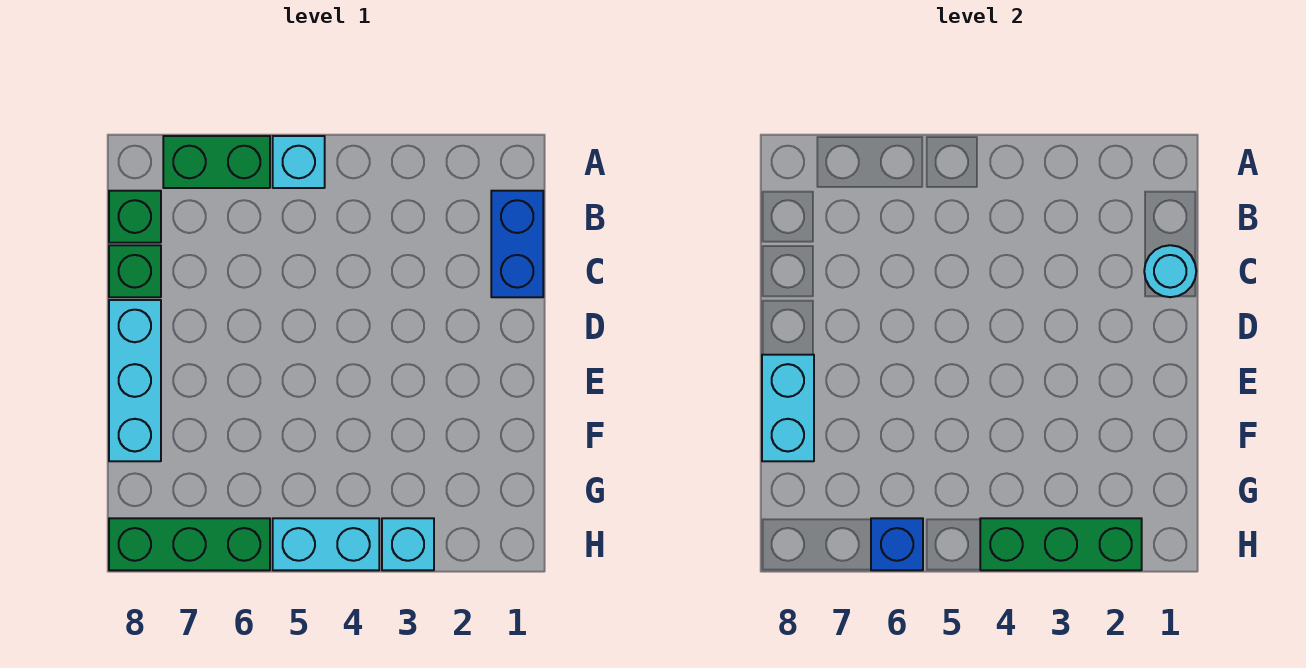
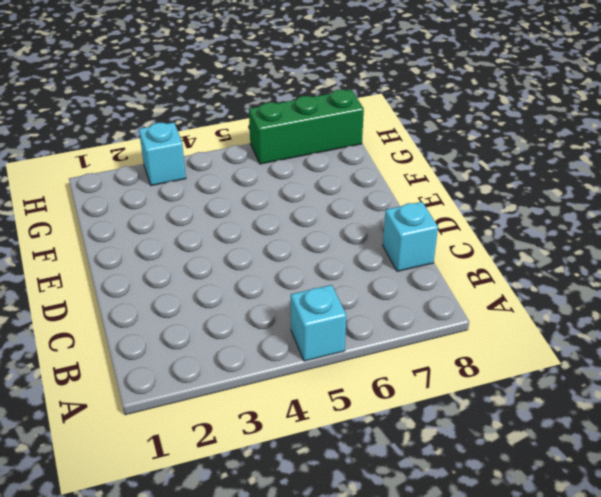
cyan brick C8 level 1 -> green brick C8 level 1
none -> green brick A6:A7 level 1
none -> blue brick B1:C1 level 1
none -> green brick B8 level 1

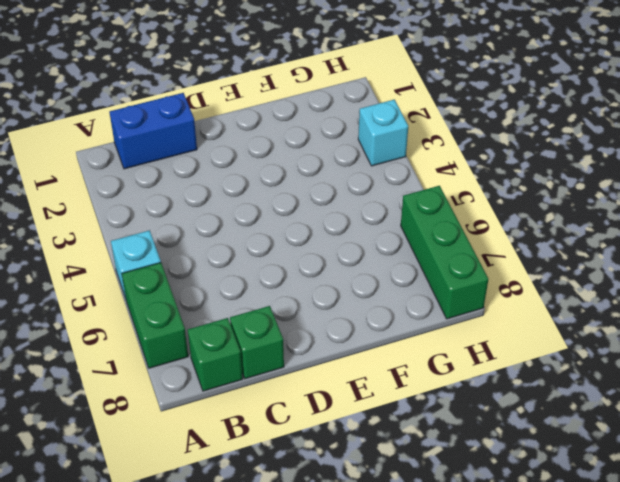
none -> cyan brick D8:F8 level 1
none -> cyan brick H4:H5 level 1
none -> cyan round brick C1 level 2

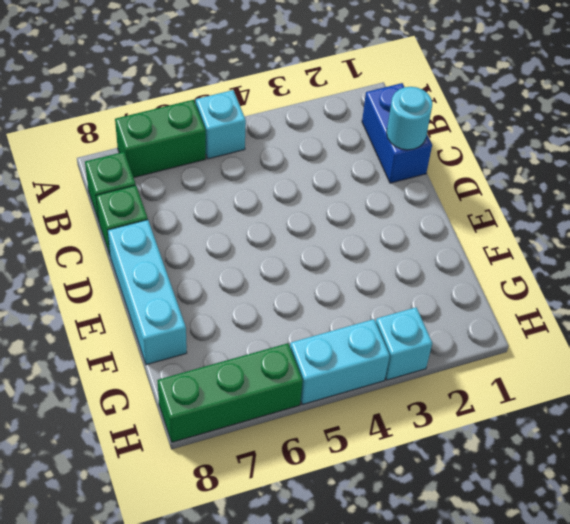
none -> cyan brick E8:F8 level 2
none -> green brick H2:H4 level 2
none -> blue brick H6 level 2

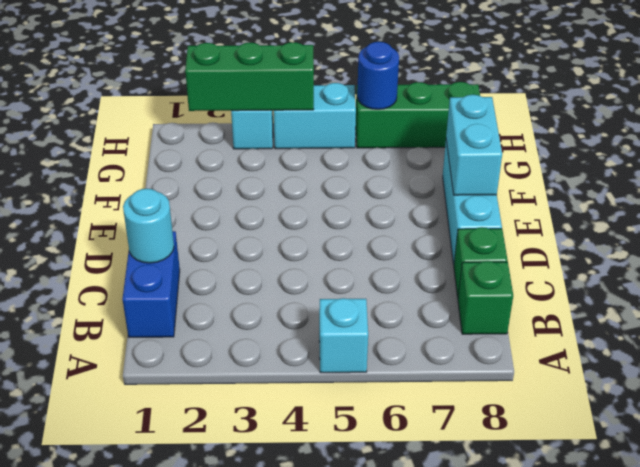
blue round brick H6 level 2 -> blue brick H6 level 2
none -> green brick A6:A7 level 1

